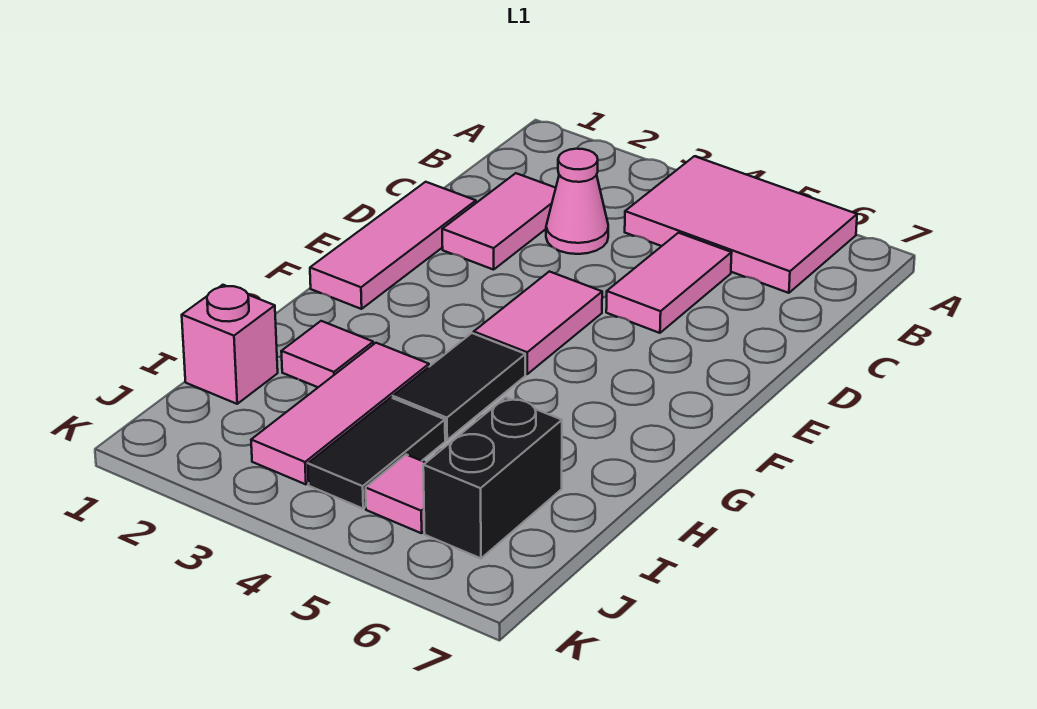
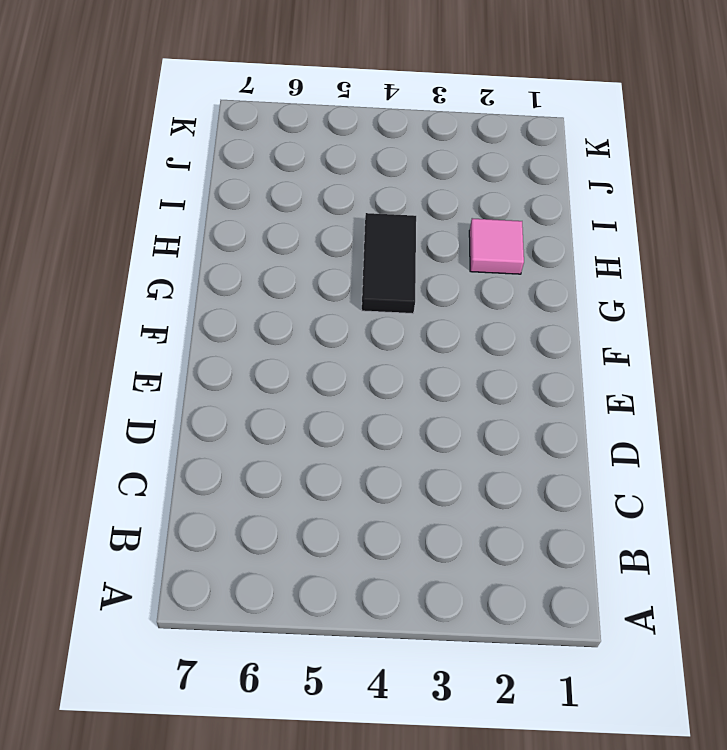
none -> pink tile A4:B6 level 1
none -> pink tile C2:D2 level 1
none -> pink cone C3 level 1

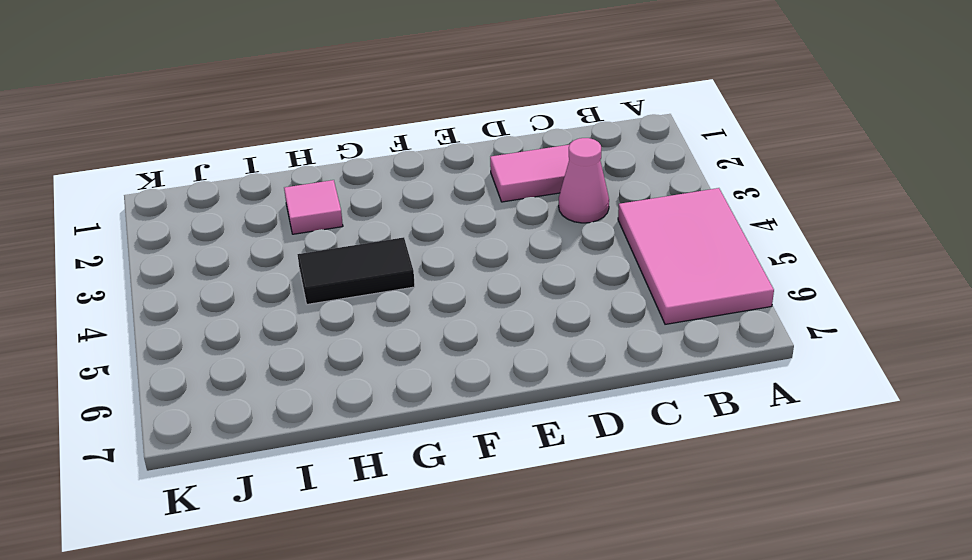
none -> pink tile C5:D5 level 1
none -> pink tile D1:F1 level 1
none -> pink tile E4:F4 level 1

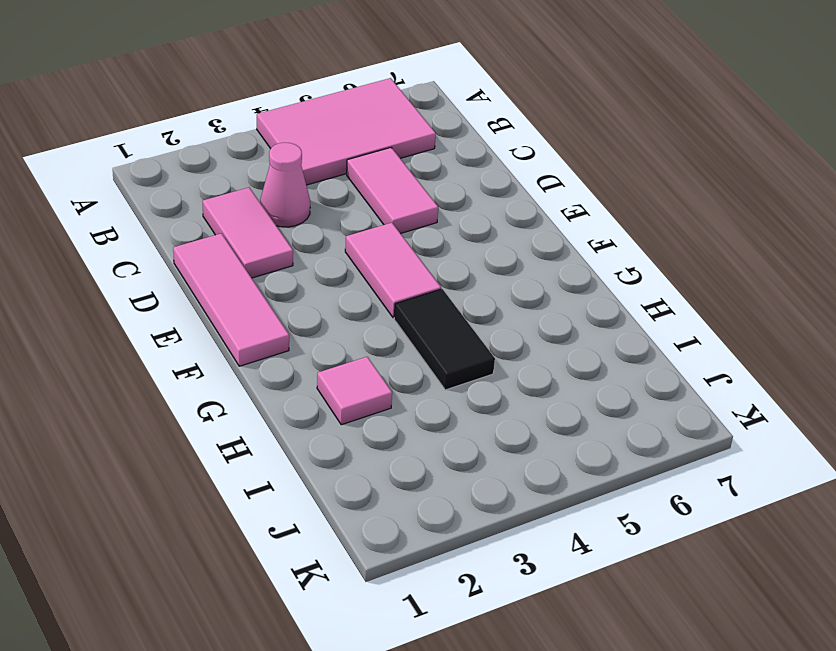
none -> pink tile H3:J3 level 1
none -> pink brick I1 level 1
none -> black tile I4:J4 level 1

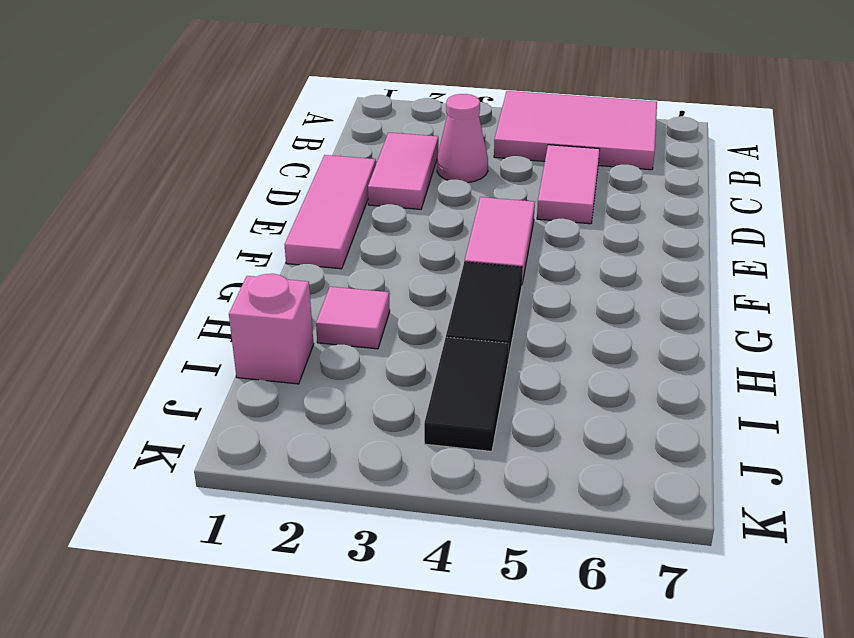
none -> pink tile H3:J3 level 1
none -> black brick I6:J6 level 1
none -> pink tile J5 level 1

